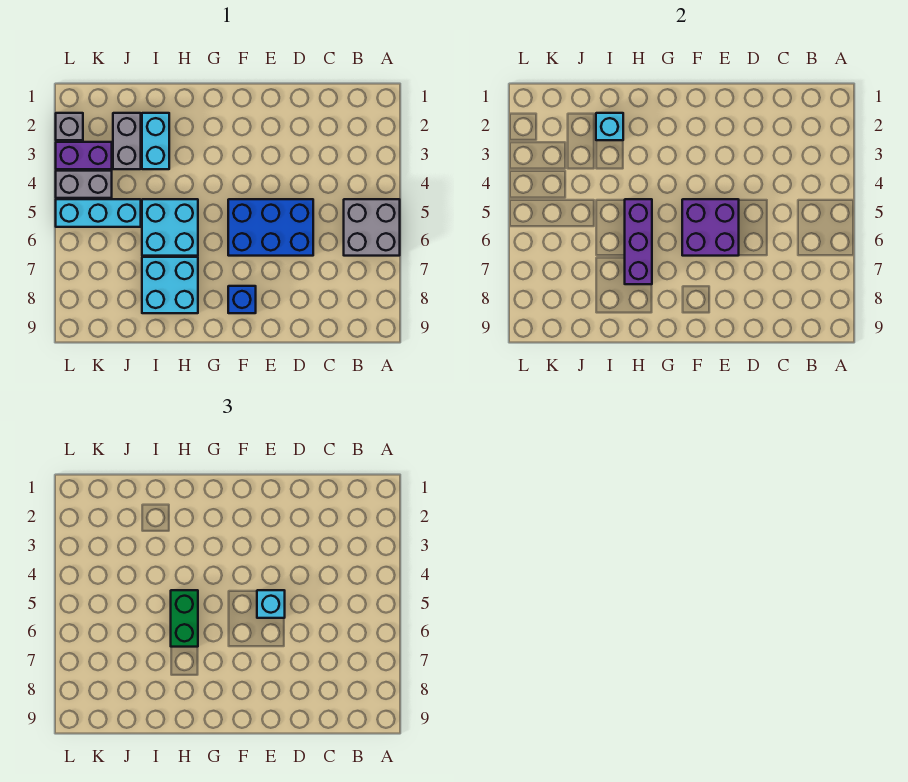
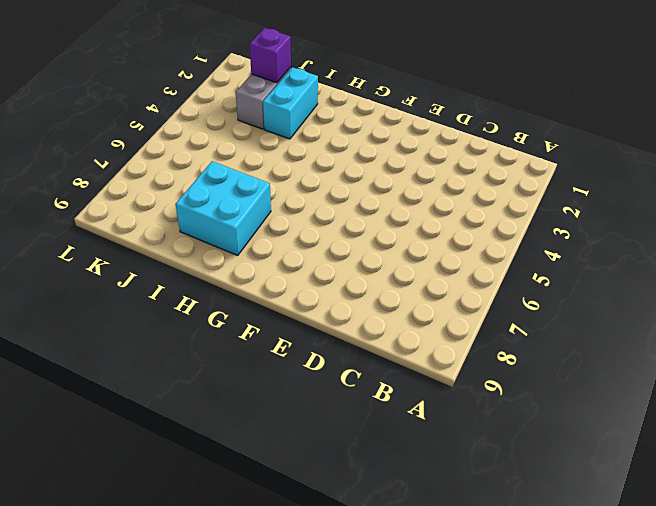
purple brick J2 level 2 -> none
none -> grey brick A5:B6 level 1
none -> blue brick D5:F6 level 1
none -> blue brick F8 level 1

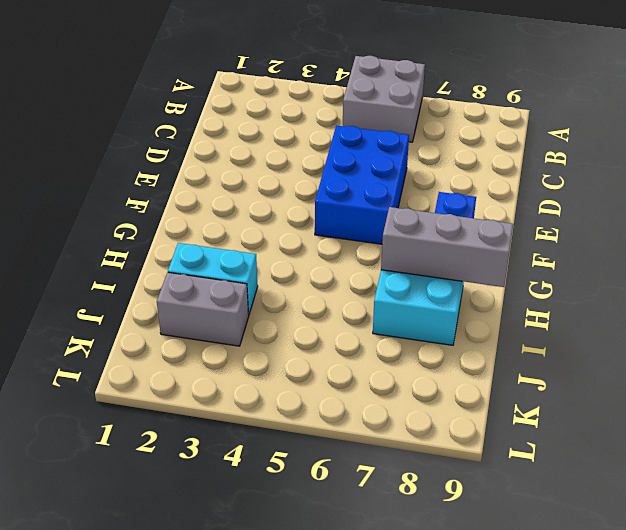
grey brick H7:H9 level 2 -> purple brick H5:H7 level 2
none -> cyan brick H5:I6 level 1
none -> cyan brick J5:L5 level 1
none -> purple brick K3:L3 level 1

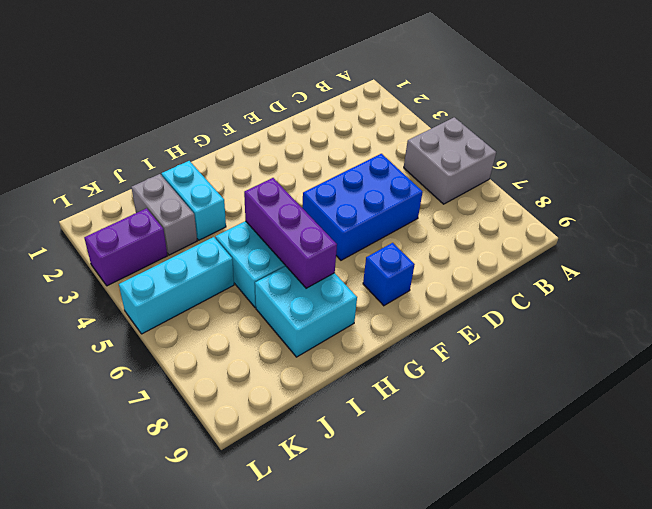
none -> grey brick K4:L4 level 1
none -> grey brick L2 level 1
none -> purple brick E5:F6 level 2

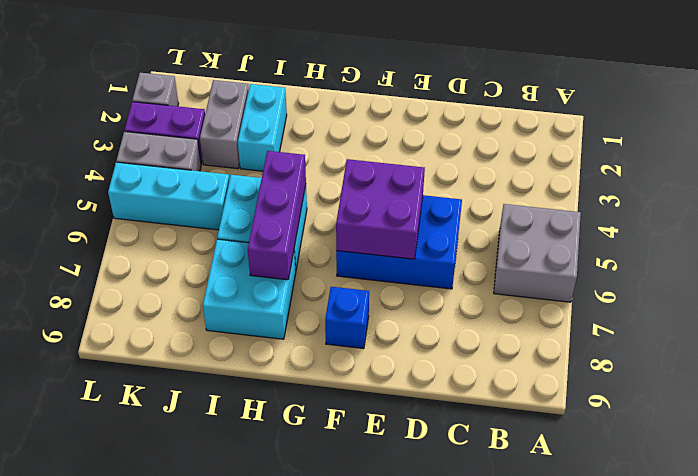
none -> cyan brick I2 level 2
none -> cyan brick E5 level 3
none -> green brick H5:H6 level 3

